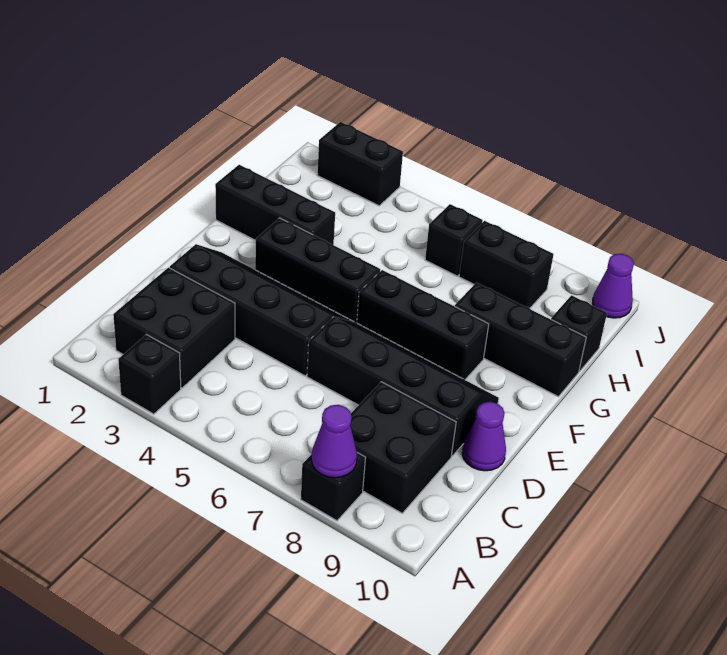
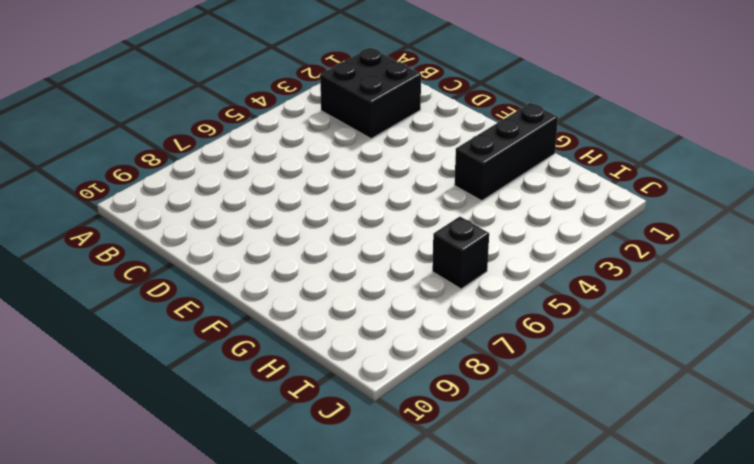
none -> black brick A3 level 1
none -> black brick A8 level 1
none -> black brick B8:C9 level 1

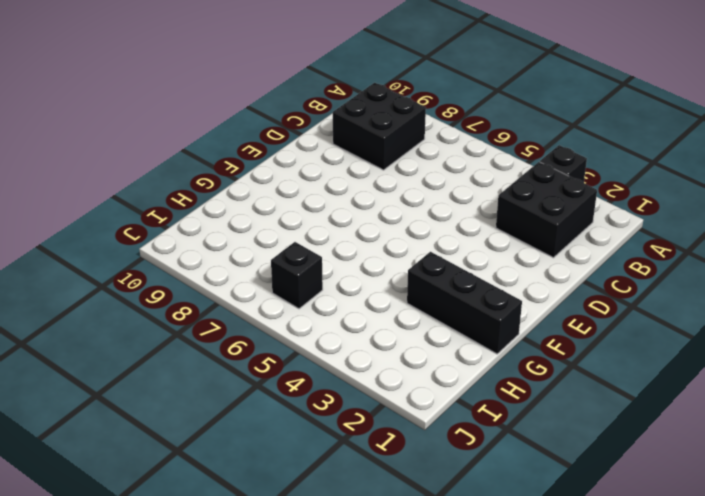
none -> black brick A8 level 1
none -> black slope D2:E5 level 1 top D
none -> black slope D6:E9 level 1 top D

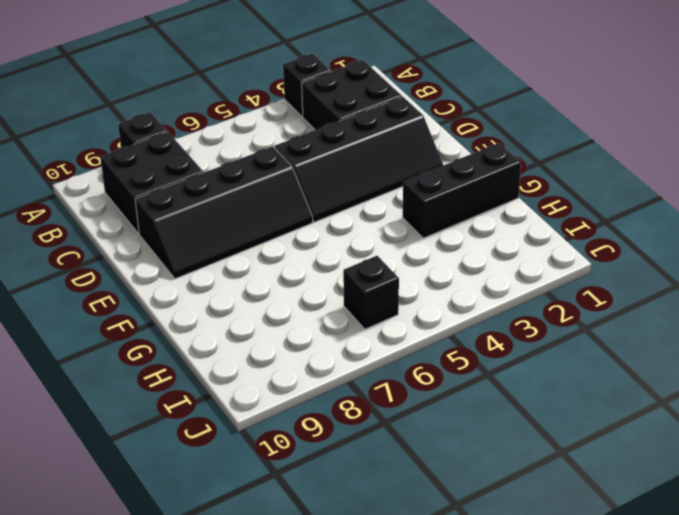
none -> purple cone D10 level 1
none -> black brick F3:F5 level 1
none -> black brick F6:F8 level 1

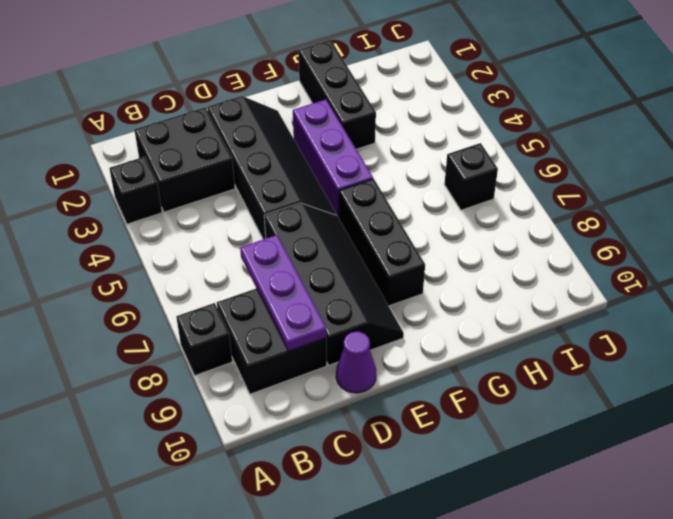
purple plate C7:C9 level 2 -> none
purple brick F3:F5 level 1 -> black brick F3:F5 level 1
none -> black brick G8:G10 level 1
none -> black brick H10 level 1
none -> black brick I7:I8 level 1

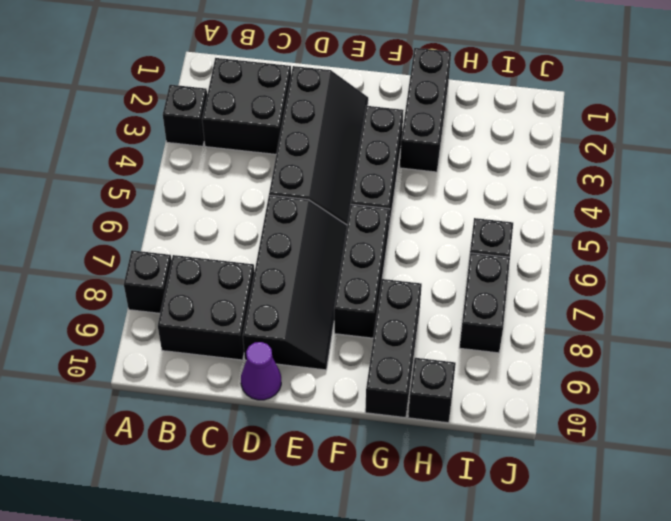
none -> black brick J2:J3 level 1
none -> purple cone J10 level 1
none -> purple cone A8 level 2

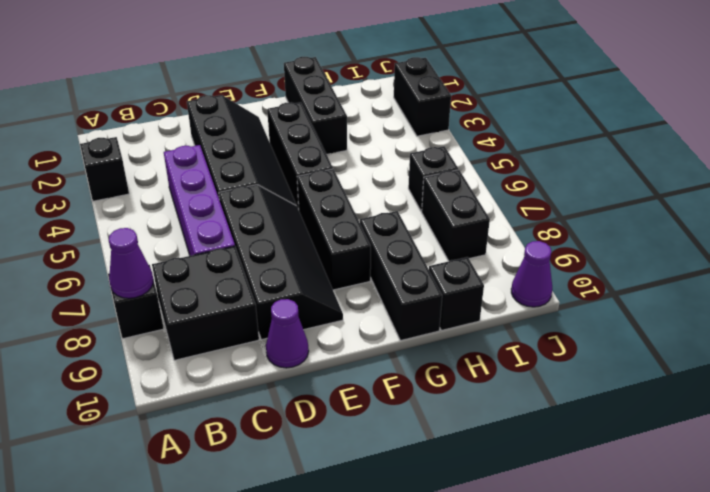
purple brick C4:C7 level 1 -> none
none -> black brick B2:C3 level 1

